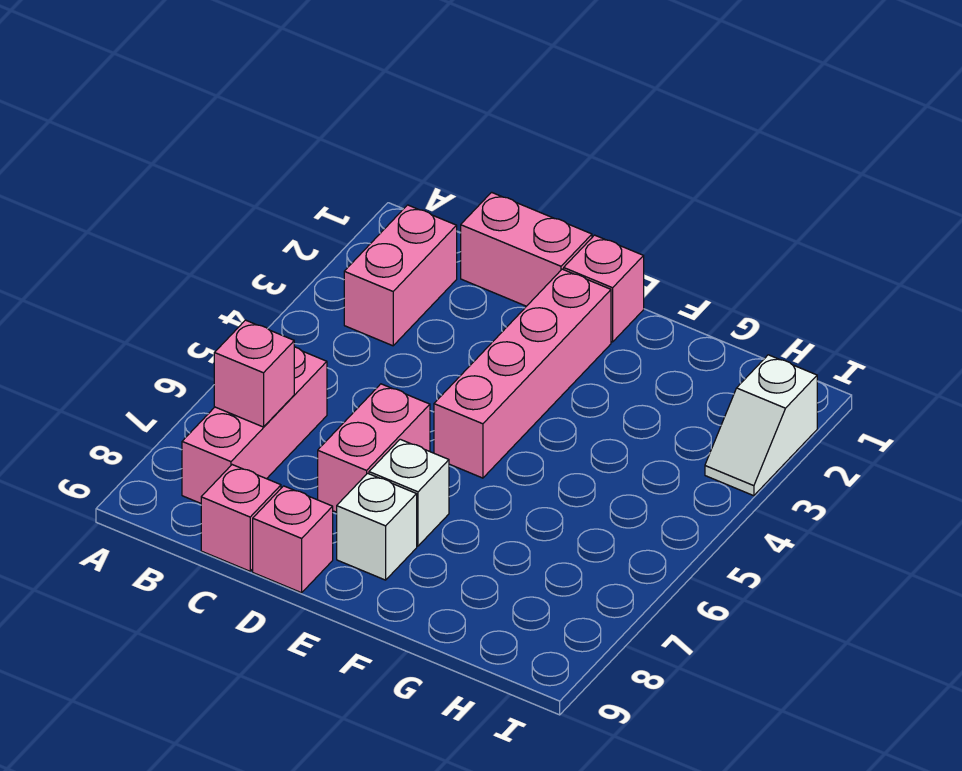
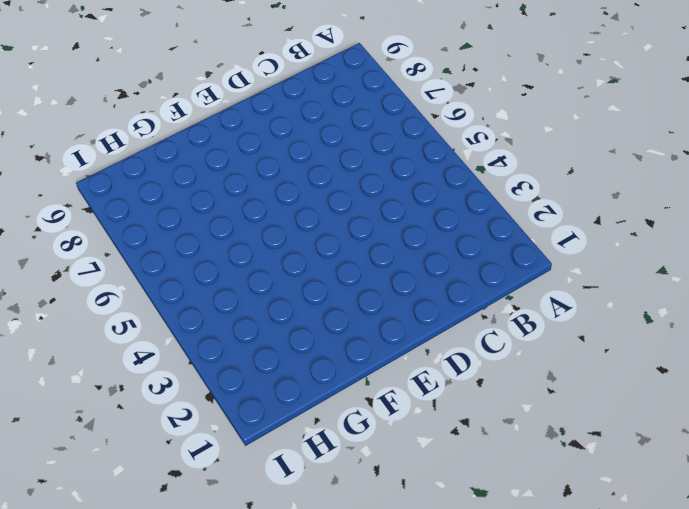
none -> pink brick B2:B3 level 1
none -> pink brick B6:B8 level 1
none -> pink brick C1:D1 level 1

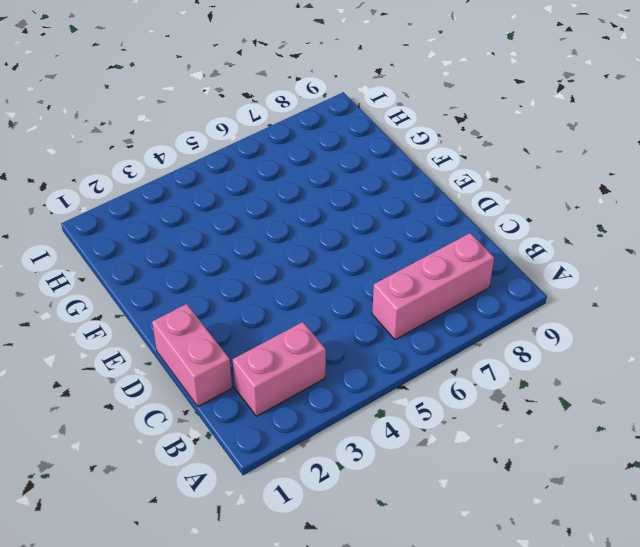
none -> pink brick C9 level 1
none -> pink brick D6:D7 level 1
none -> pink brick D9 level 1

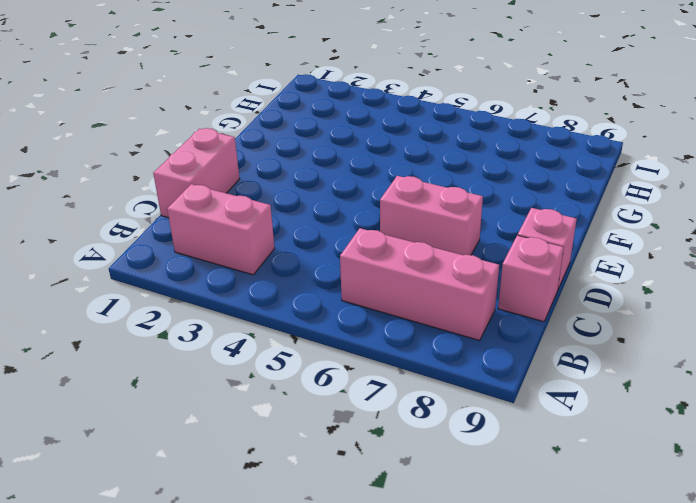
none -> pink brick E1 level 1
none -> pink brick E2:E5 level 1
none -> white brick E7 level 1

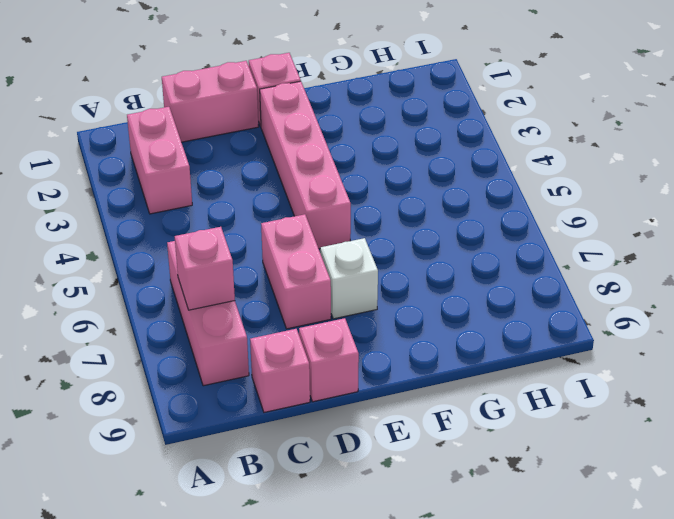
none -> white brick E8 level 1
none -> white slope I2:I3 level 1 top 2

